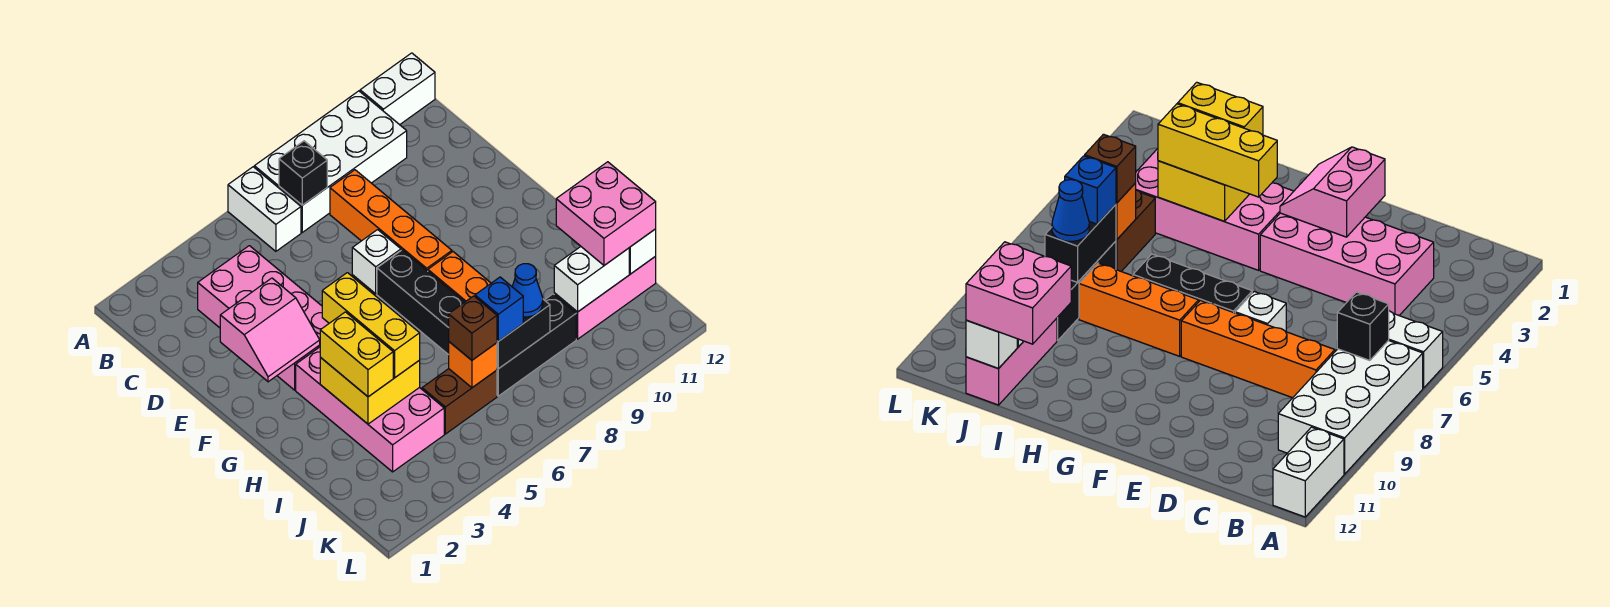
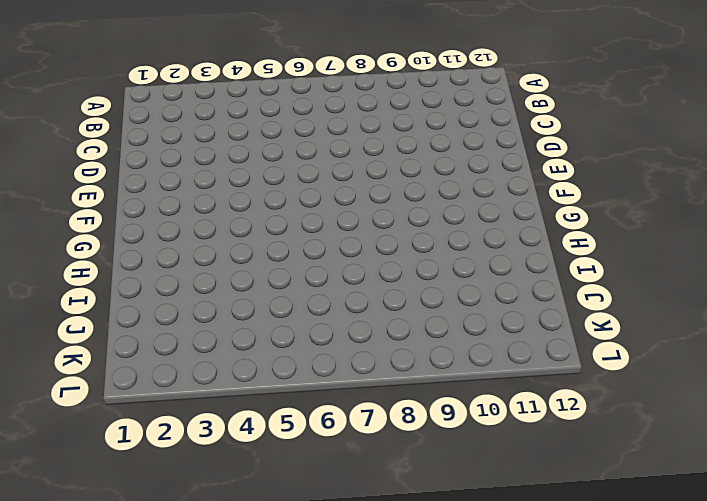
none -> white brick A6:B6 level 1
none -> white brick A7:B10 level 1
none -> white brick A11:A12 level 1

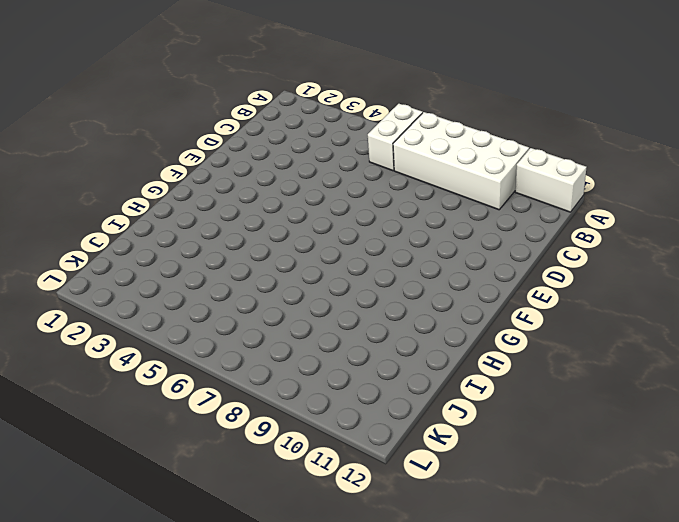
none -> pink brick C3:F4 level 1
none -> orange brick C8:F8 level 1
none -> white brick E7 level 1

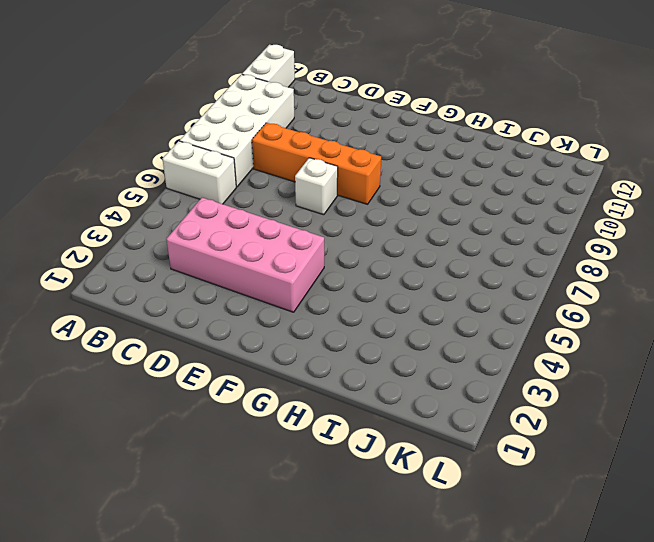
none -> black brick F7:H7 level 1
none -> pink brick G3:J4 level 1
none -> orange brick G8:I8 level 1

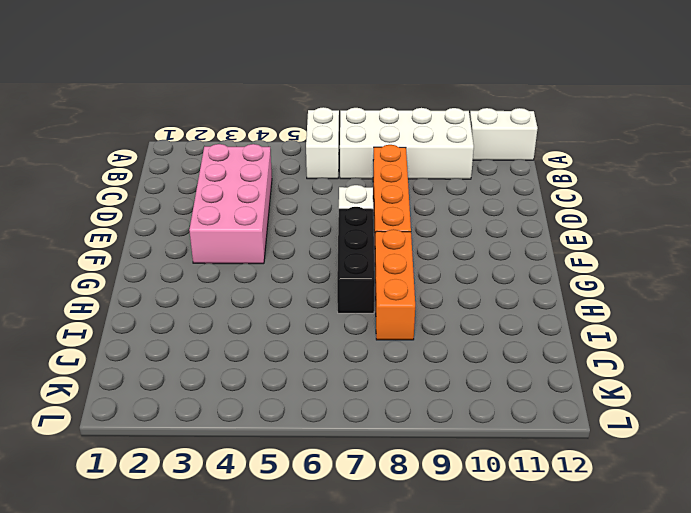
none -> pink brick G3:J4 level 1
none -> brown brick J5:J6 level 1
none -> black brick J7:J9 level 1

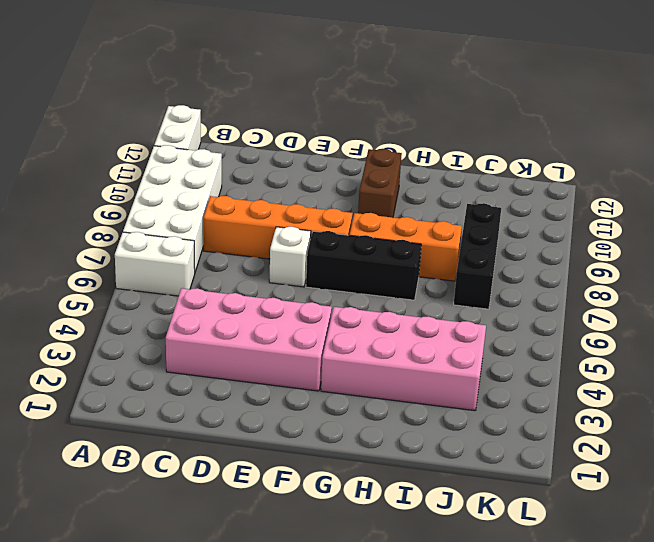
brown brick G10:G11 level 1 -> brown brick J5:J6 level 1
none -> pink brick J10:J12 level 1
none -> black brick B7 level 2
none -> pink slope E2:F3 level 2 top E

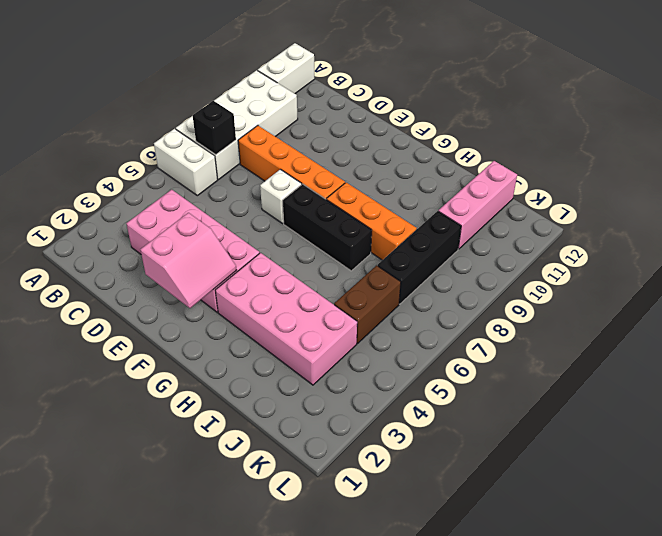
none -> yellow brick H3:I4 level 2
none -> orange brick J6 level 2
none -> black brick J7:J8 level 2

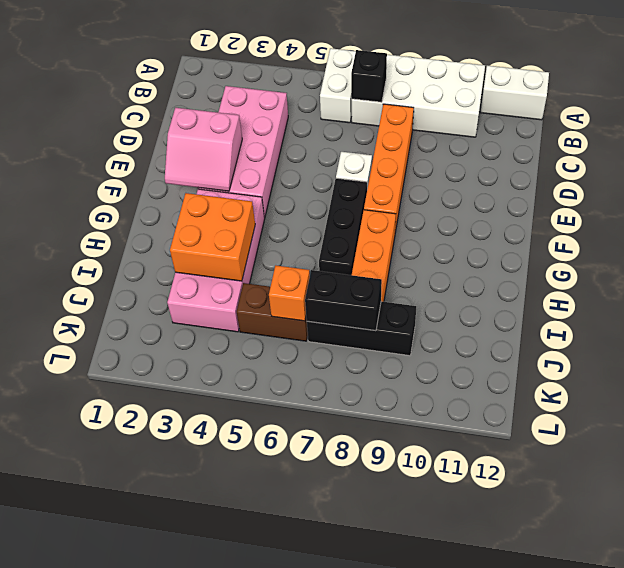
orange brick H3:I4 level 2 -> yellow brick H3:I4 level 2
none -> pink brick J10:J12 level 1
none -> white brick J10:J11 level 2
none -> white brick J12 level 2

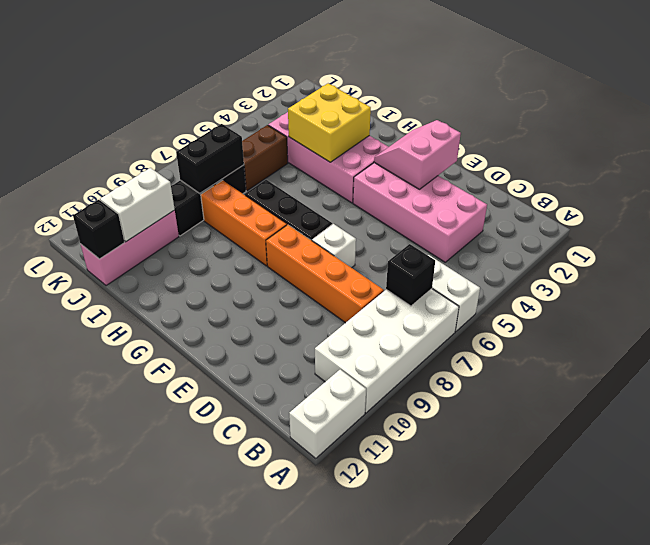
black brick J12 level 2 -> white brick J12 level 2
none -> orange brick J6 level 2
none -> yellow brick G4:I4 level 3
none -> yellow brick H3:I3 level 3

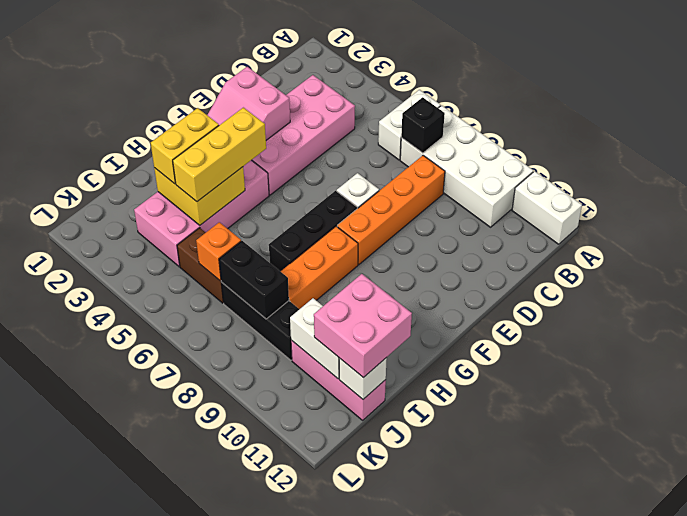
none -> brown brick J6 level 3
none -> blue brick J7 level 3
none -> blue cone J8 level 3

